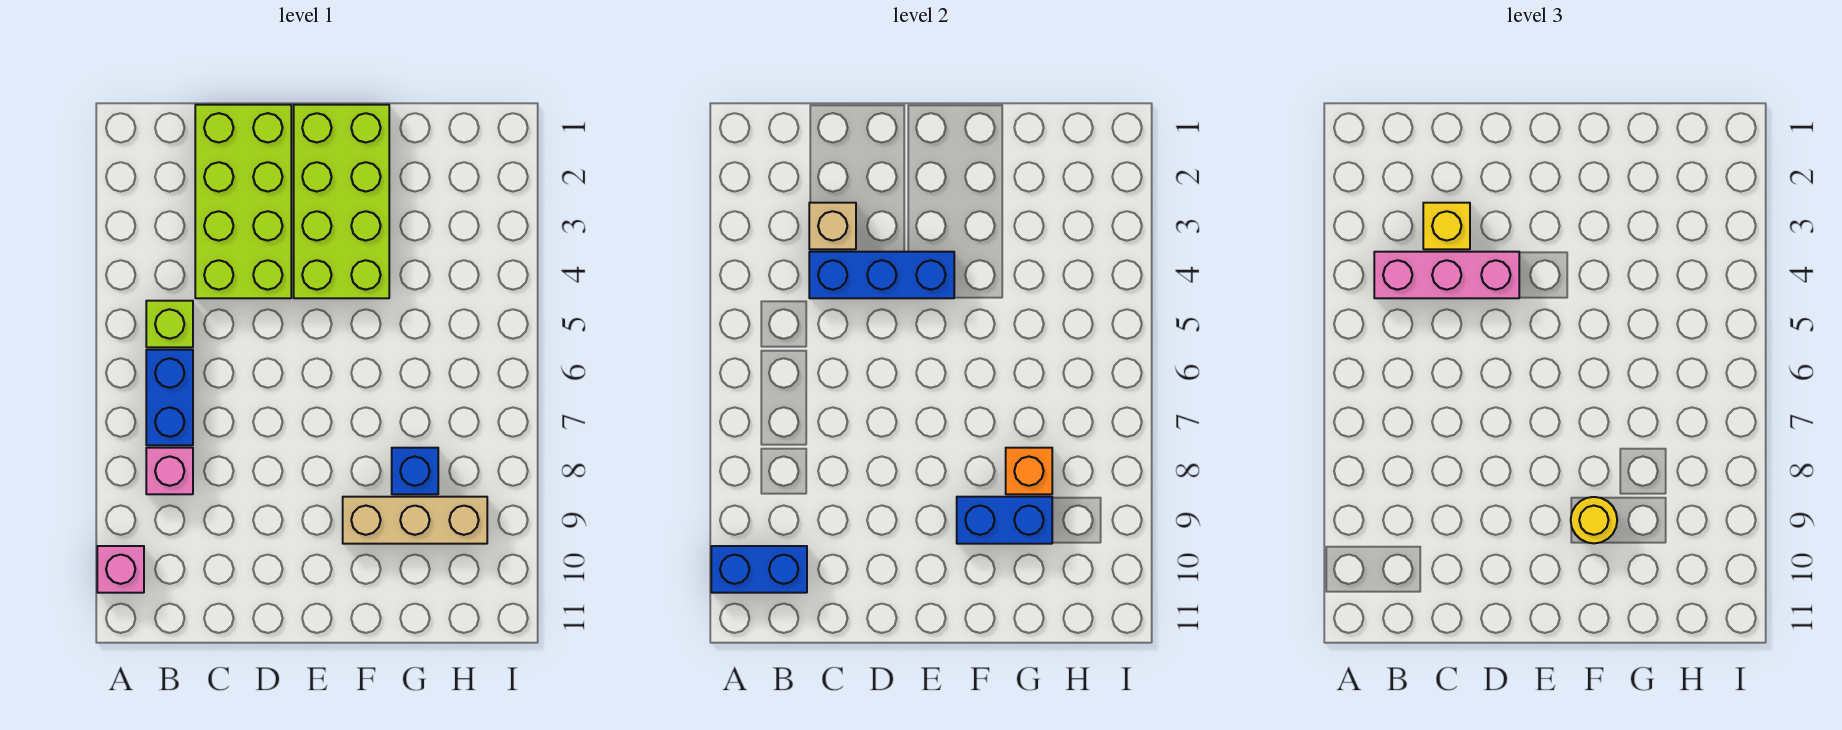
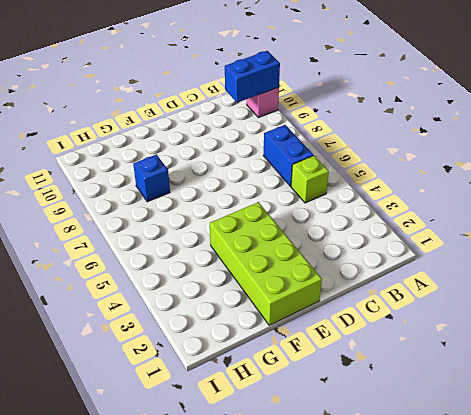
none -> pink brick B8 level 1
none -> lime brick C1:D4 level 1
none -> tan brick F9:H9 level 1

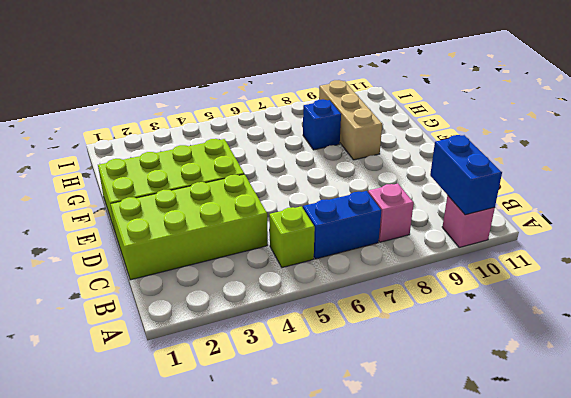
none -> tan brick C3 level 2
none -> blue brick C4:E4 level 2
none -> blue brick F9:G9 level 2

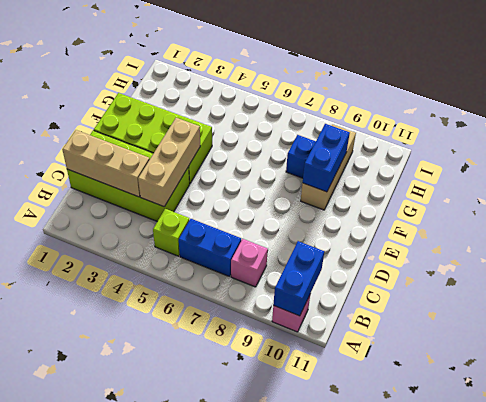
tan brick C1:C3 level 2 -> tan brick C3 level 2
tan brick C4:E4 level 2 -> blue brick C4:E4 level 2
none -> orange brick G8 level 2
none -> pink brick B4:D4 level 3
none -> yellow brick C3 level 3

